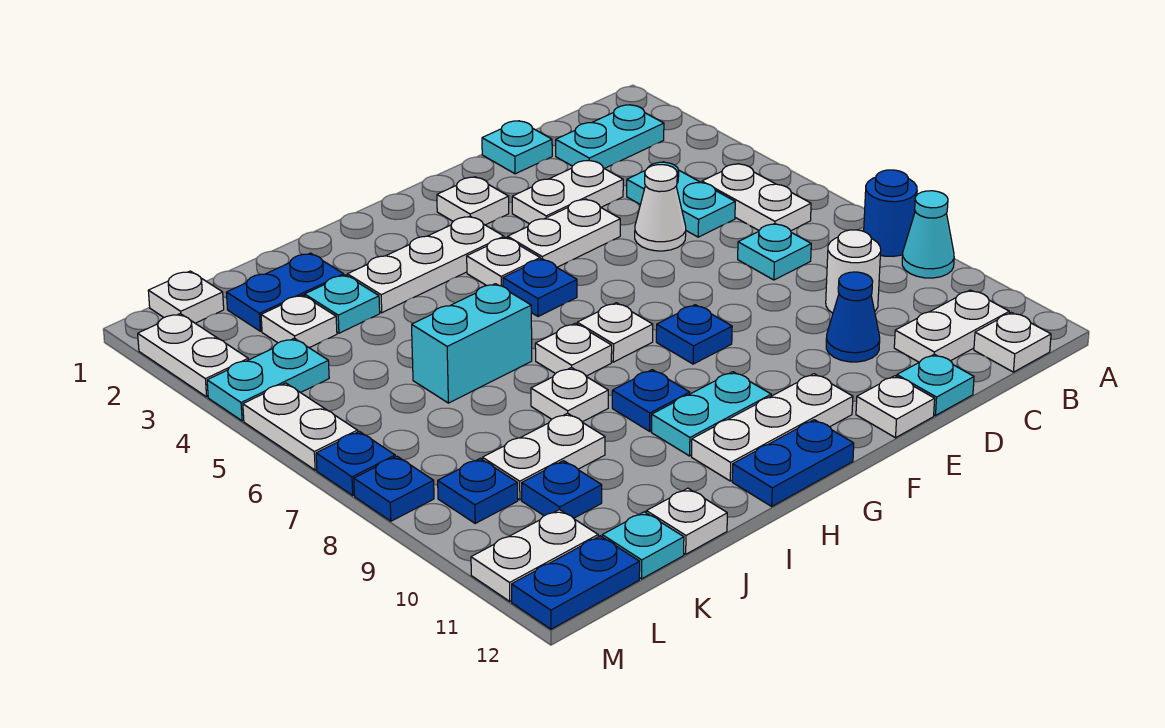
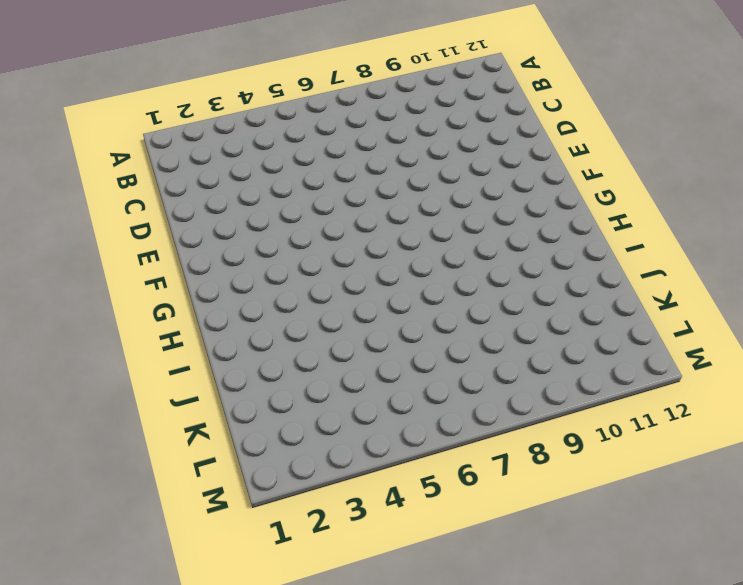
none -> blue round brick A8 level 1
none -> cyan cone A9 level 1
none -> cyan plate B2:C2 level 1
none -> white plate B5:B6 level 1

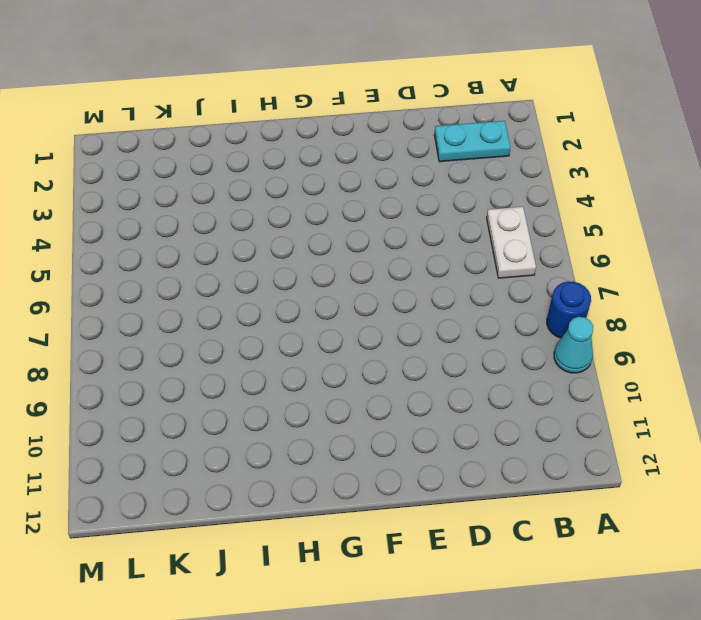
none -> white plate B11:C11 level 1
none -> white plate B12 level 1
none -> cyan plate C4:C5 level 1
none -> cyan plate C7 level 1

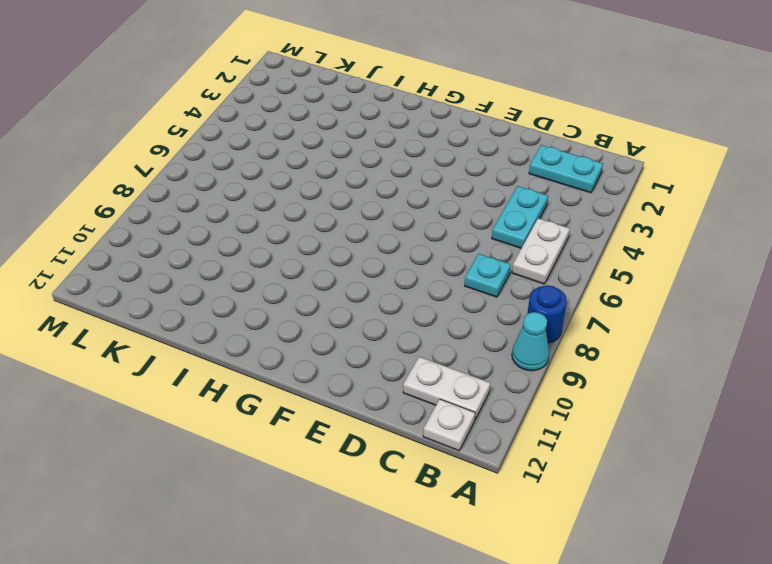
none -> white round brick C9 level 1
none -> cyan plate D1 level 1
none -> white plate D3:E3 level 1
none -> white cone D5 level 1

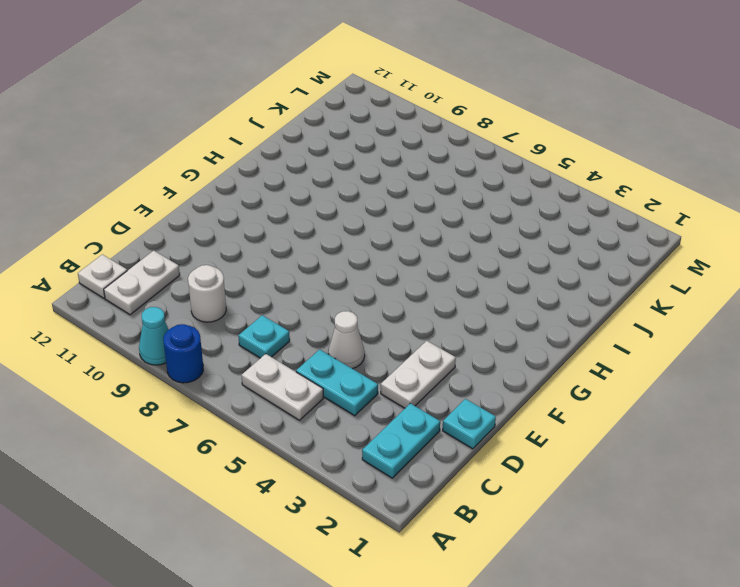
none -> blue cone D10 level 1
none -> cyan plate D12 level 1
none -> white plate E4:F4 level 1
none -> white plate E12 level 1

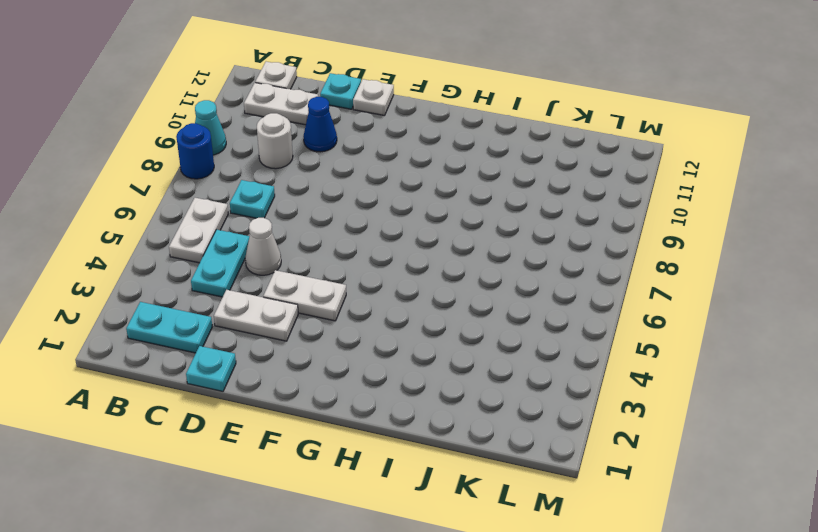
none -> white plate F2 level 1
none -> blue plate F8 level 1
none -> white plate F11:H11 level 1
none -> white plate G3:I3 level 1

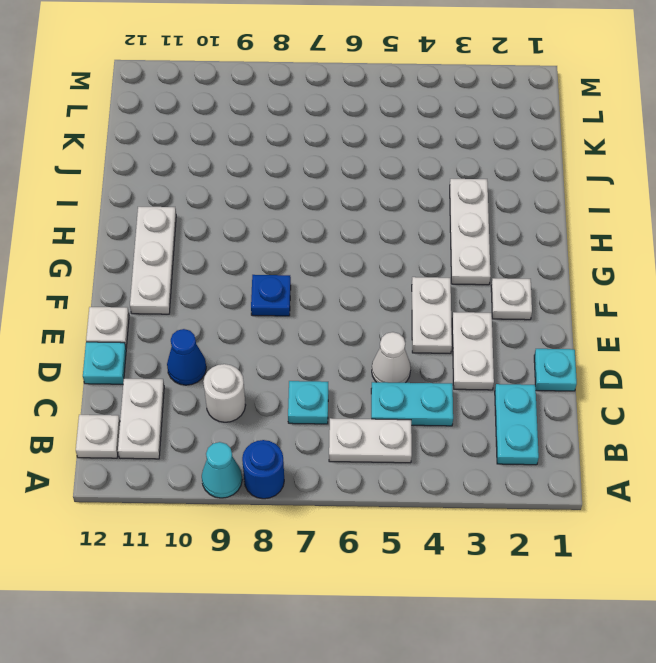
none -> white plate G4 level 1
none -> blue plate G5 level 1
none -> white plate G7 level 1
none -> cyan plate G10:H10 level 1

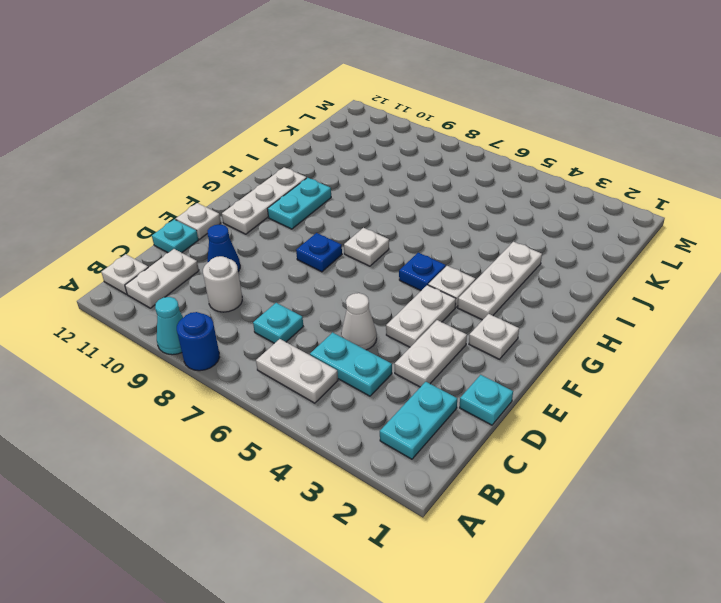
none -> blue plate G12:H12 level 1
none -> white plate H7 level 1
none -> blue plate H9 level 1
none -> cyan brick I6:J6 level 1

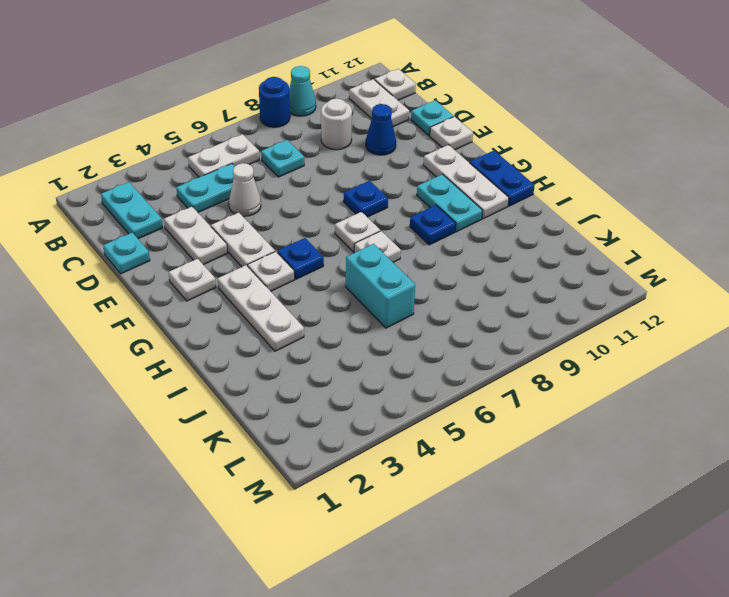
none -> white plate I8 level 1
none -> blue plate J2:K2 level 1
none -> cyan plate J3 level 1
none -> white plate J9:K9 level 1

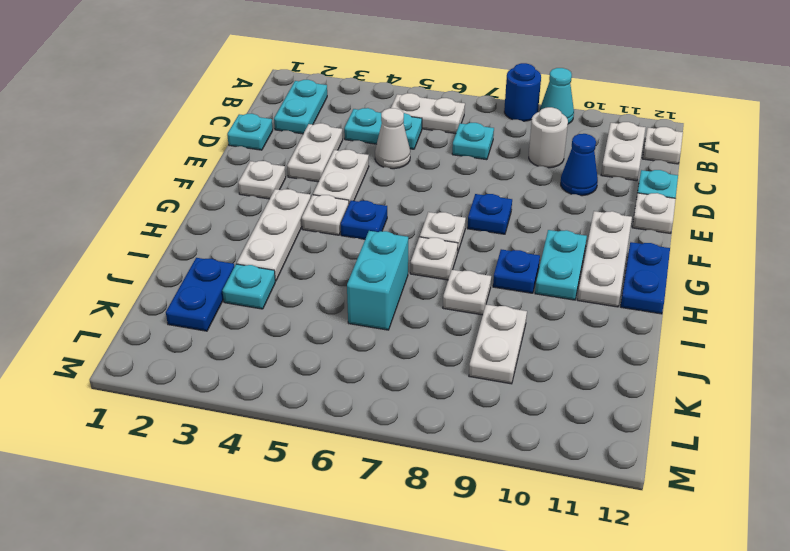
none -> white plate J12 level 1
none -> white plate K3 level 1
none -> blue plate K10 level 1
none -> cyan plate K12 level 1

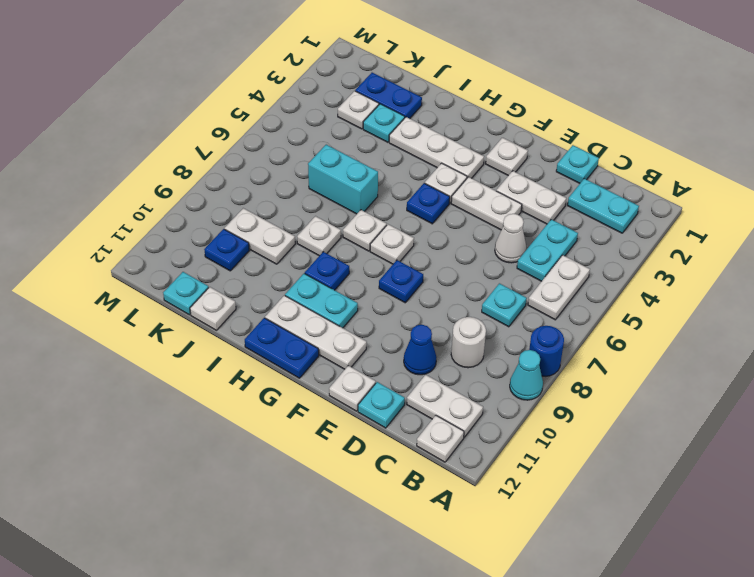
none -> white plate L1 level 1
none -> cyan plate L4:M4 level 1
none -> blue plate L9 level 1
none -> white plate L11:M11 level 1

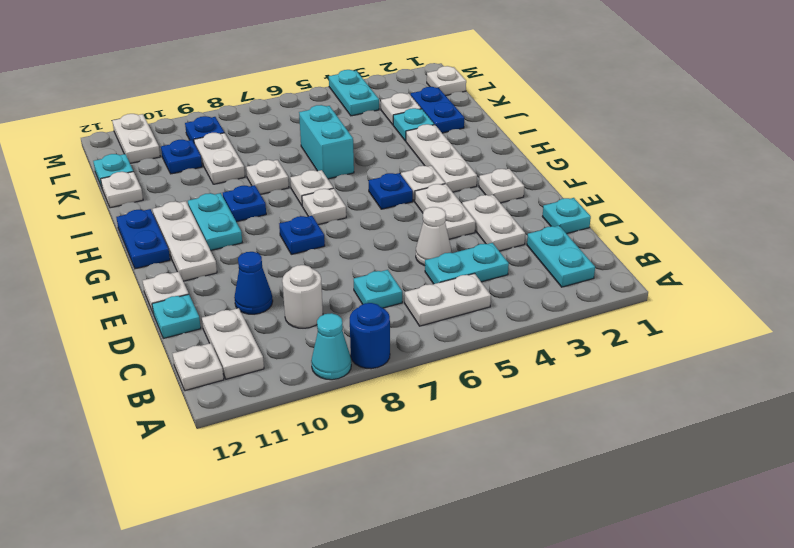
none -> blue plate L12:M12 level 1
none -> white plate M2:M3 level 1
none -> white plate M5:M6 level 1
none -> blue plate M7 level 1

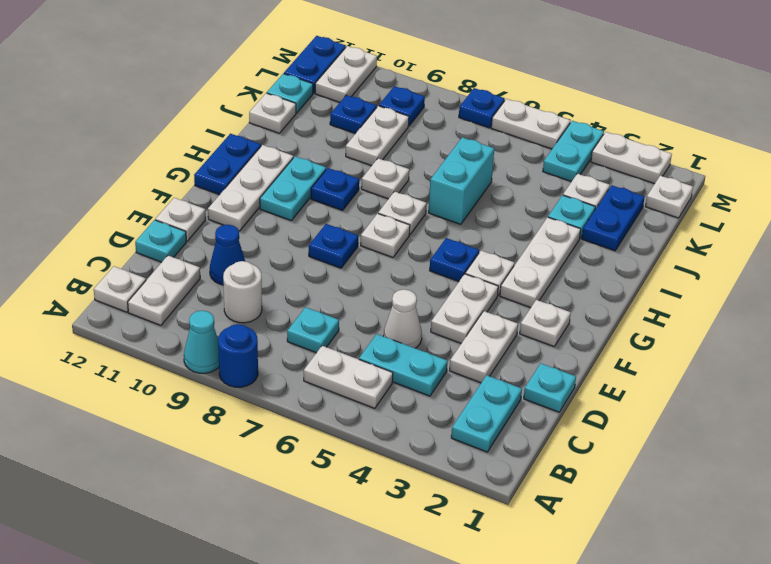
none -> blue plate M8 level 1

